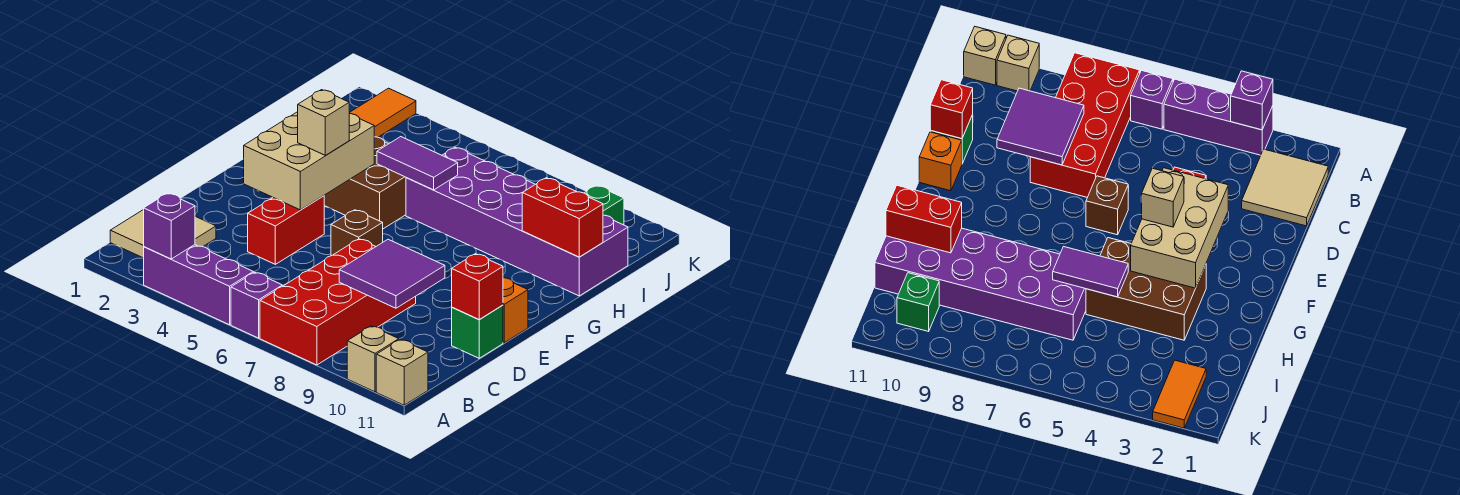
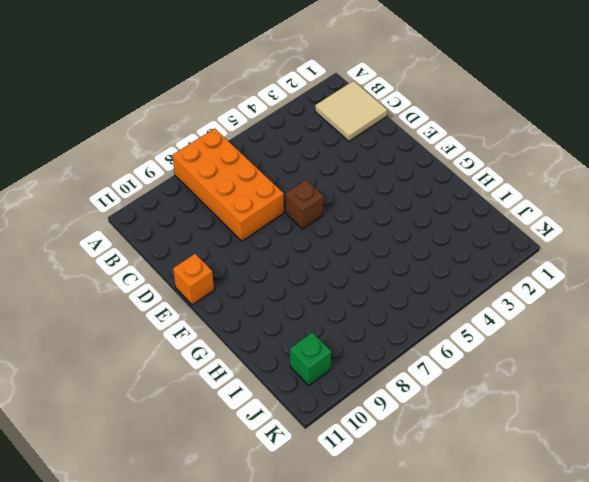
orange brick A7:D8 level 1 -> red brick A7:D8 level 1
none -> purple brick A3:A5 level 1
none -> purple brick A6 level 1
none -> tan brick A10 level 1

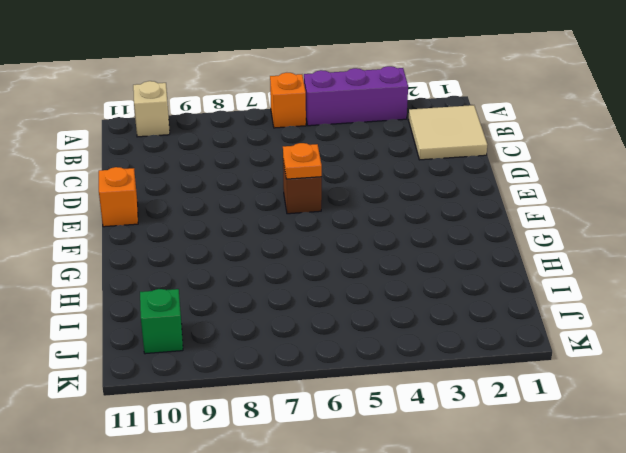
orange brick A6 level 1 -> purple brick A6 level 1
orange plate E6 level 2 -> none
none -> red brick A7:D8 level 1
none -> tan brick A11 level 1
none -> red brick D4:E4 level 1

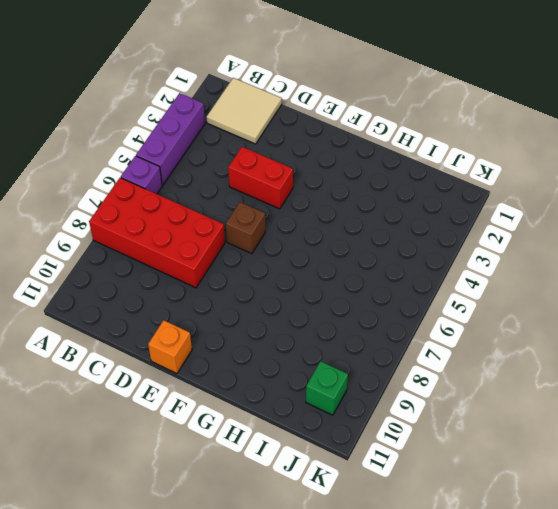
none -> tan brick A10 level 1
none -> tan brick A11 level 1
none -> green brick D11 level 1

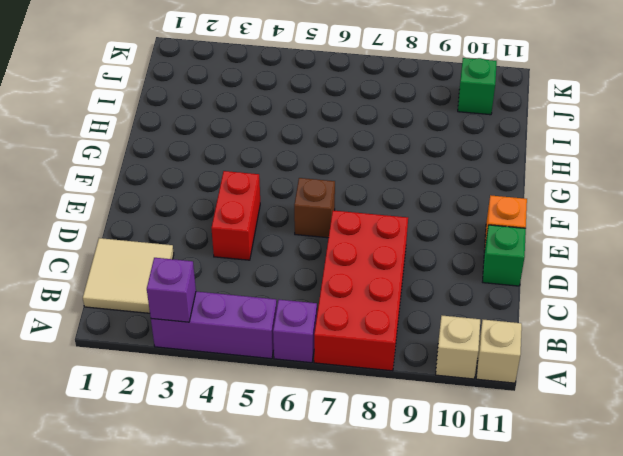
none -> brown brick G3:H5 level 1
none -> purple brick H6:I11 level 1
none -> orange tile J2:K2 level 1

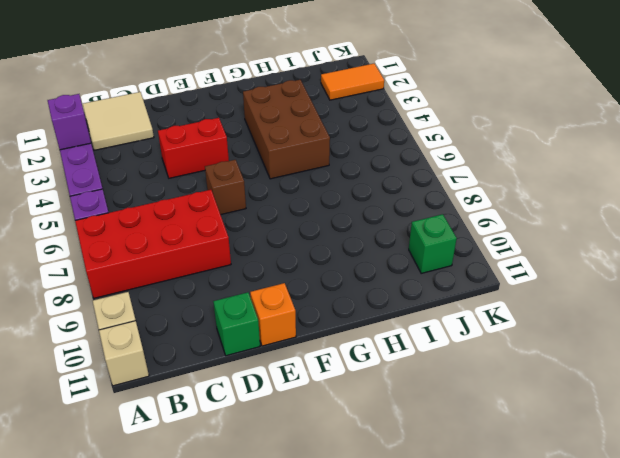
none -> purple brick H6:I11 level 1
none -> purple tile C8:D9 level 2
none -> red brick D11 level 2

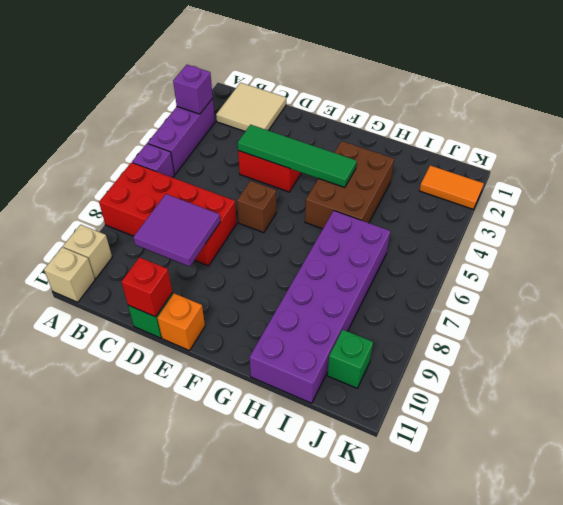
green tile D4:G4 level 2 -> tan brick E3:G4 level 2
none -> purple tile H5:H6 level 2
none -> red brick H10:H11 level 2
none -> tan brick F4 level 3

